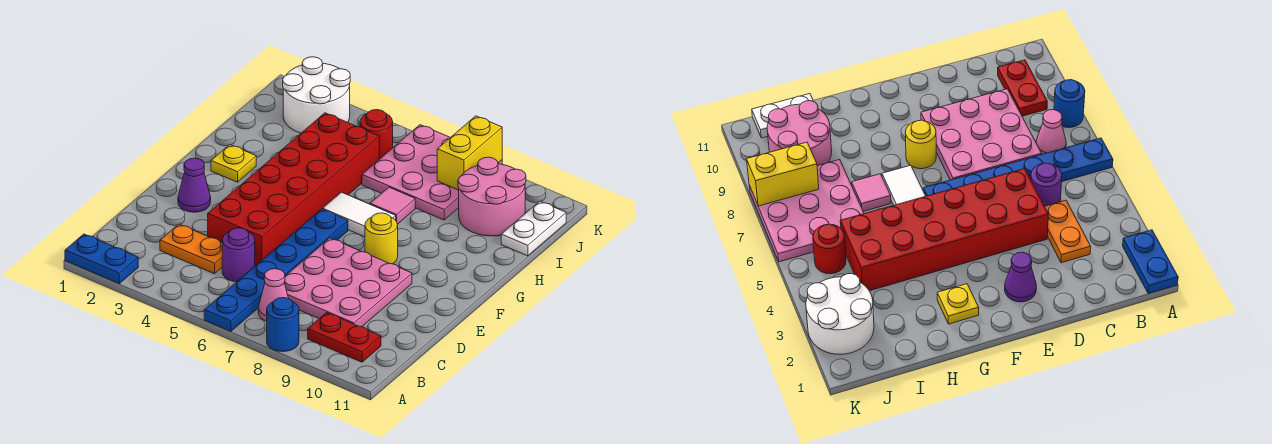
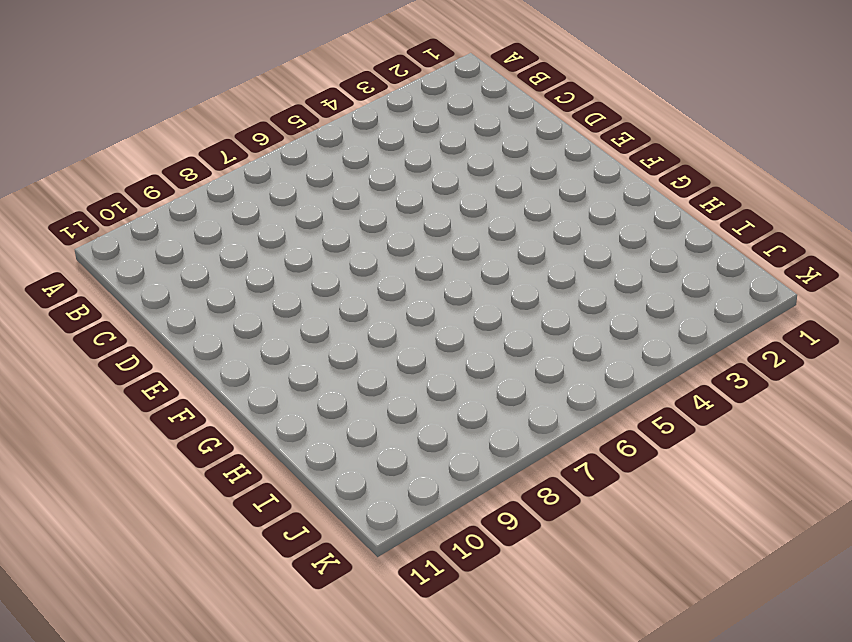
none -> blue plate A1:A2 level 1
none -> blue plate A6:F6 level 1
none -> blue round brick A8 level 1

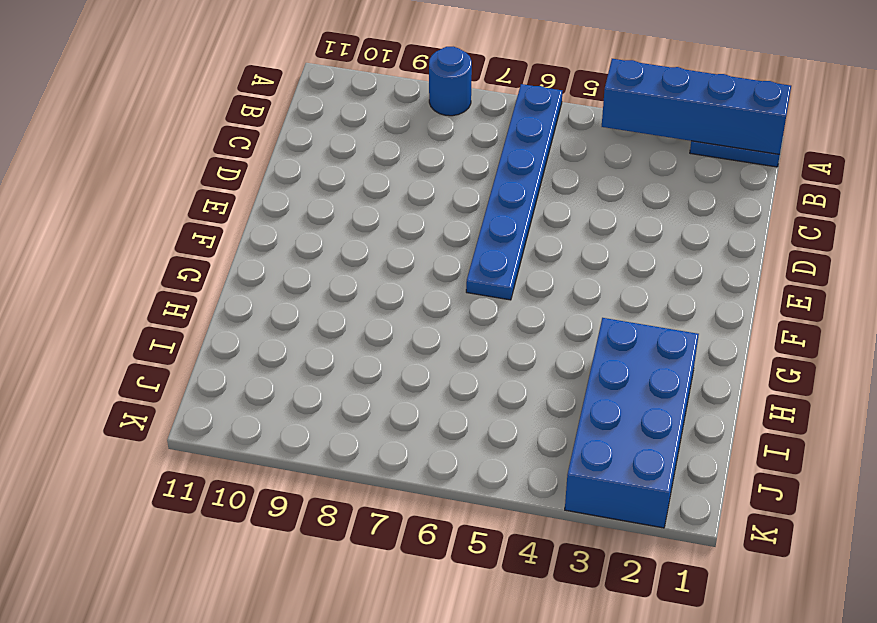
blue brick A1:A4 level 2 -> none
blue brick H2:K3 level 1 -> white round brick J2:K3 level 1
none -> pink cone B7 level 1
none -> red plate B9:B10 level 1
none -> orange plate C3:C4 level 1

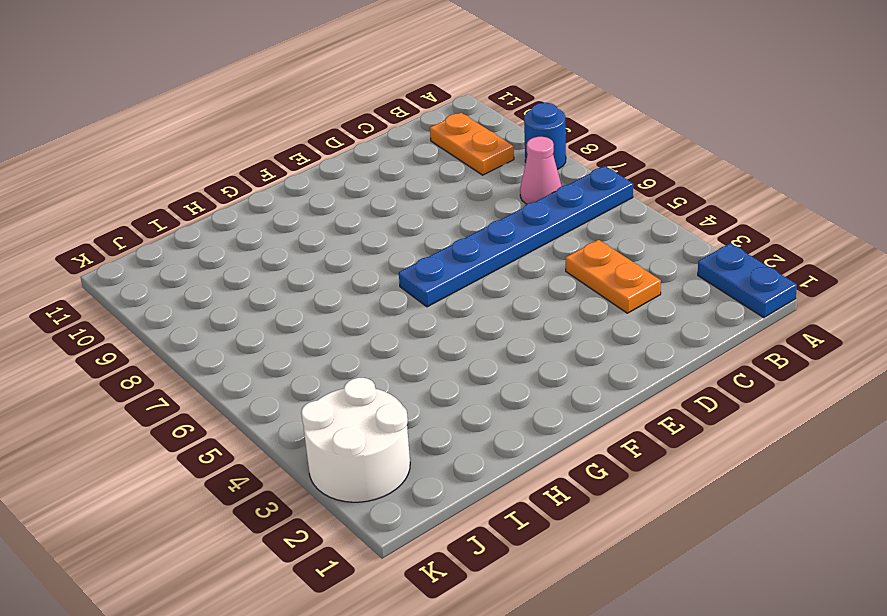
orange plate B9:B10 level 1 -> red plate B9:B10 level 1
none -> purple round brick C5 level 1
none -> pink plate C7:E9 level 1
none -> red brick D4:I5 level 1

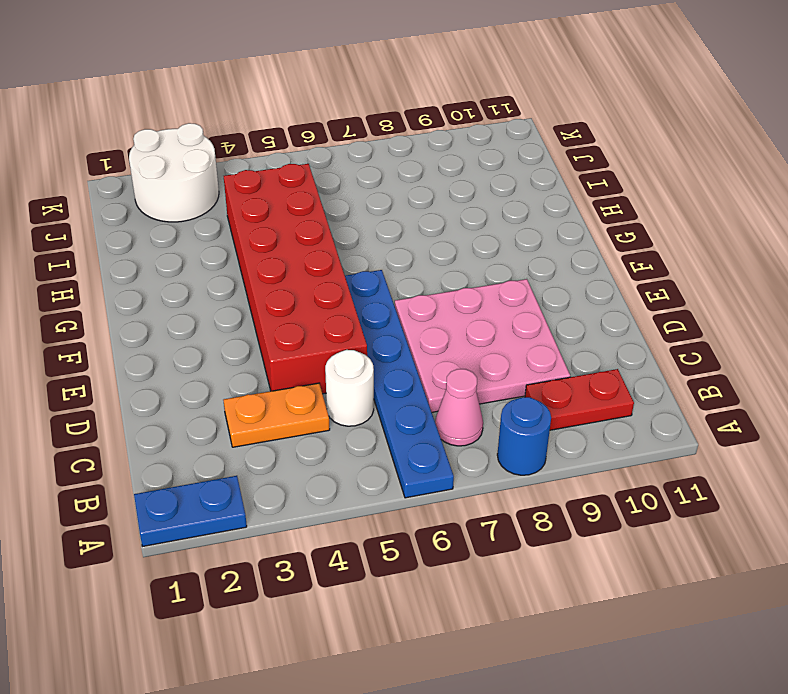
white round brick C5 level 1 -> purple round brick C5 level 1
none -> purple cone E2 level 1
none -> yellow round brick F8 level 1
none -> yellow plate G2 level 1

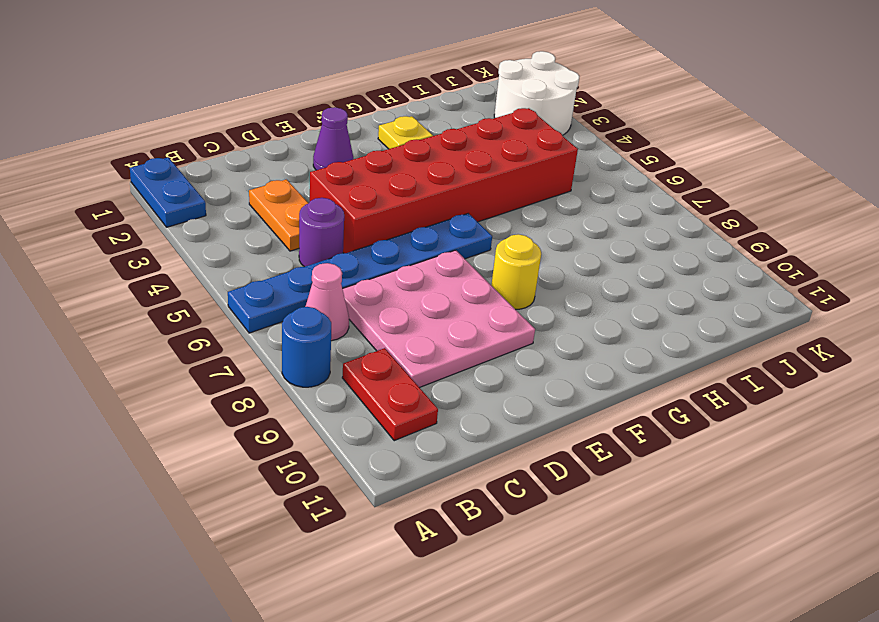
none -> white tile G6:G7 level 1
none -> pink tile H7 level 1
none -> pink plate I6:K8 level 1

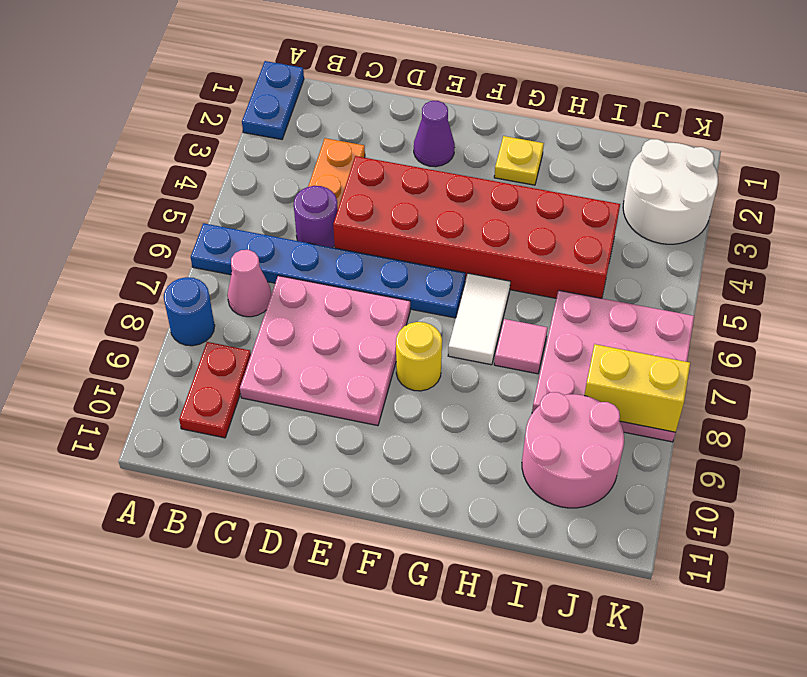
none -> white plate I11:J11 level 1
none -> red round brick J5 level 1

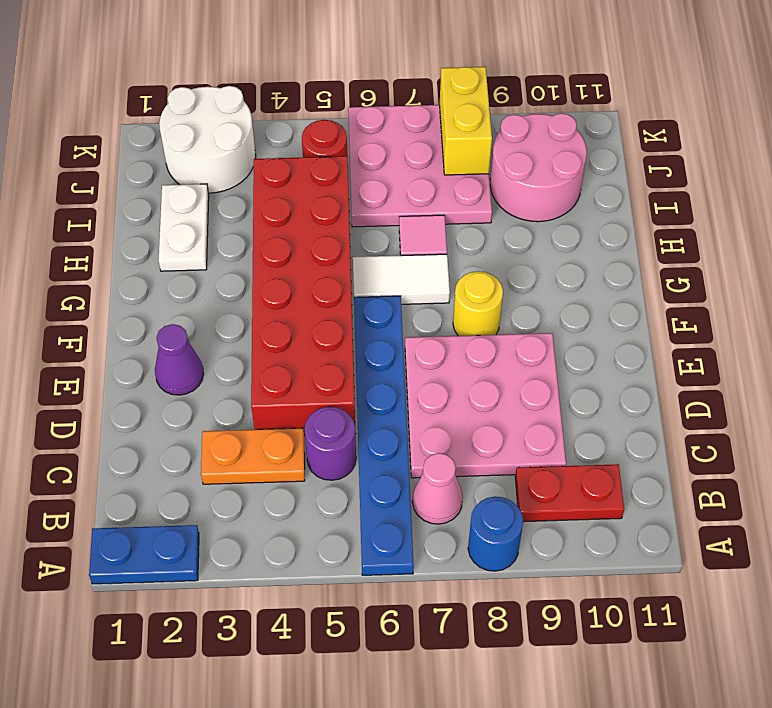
white plate H2:I2 level 1 -> white plate I11:J11 level 1
none -> yellow plate G2 level 1

